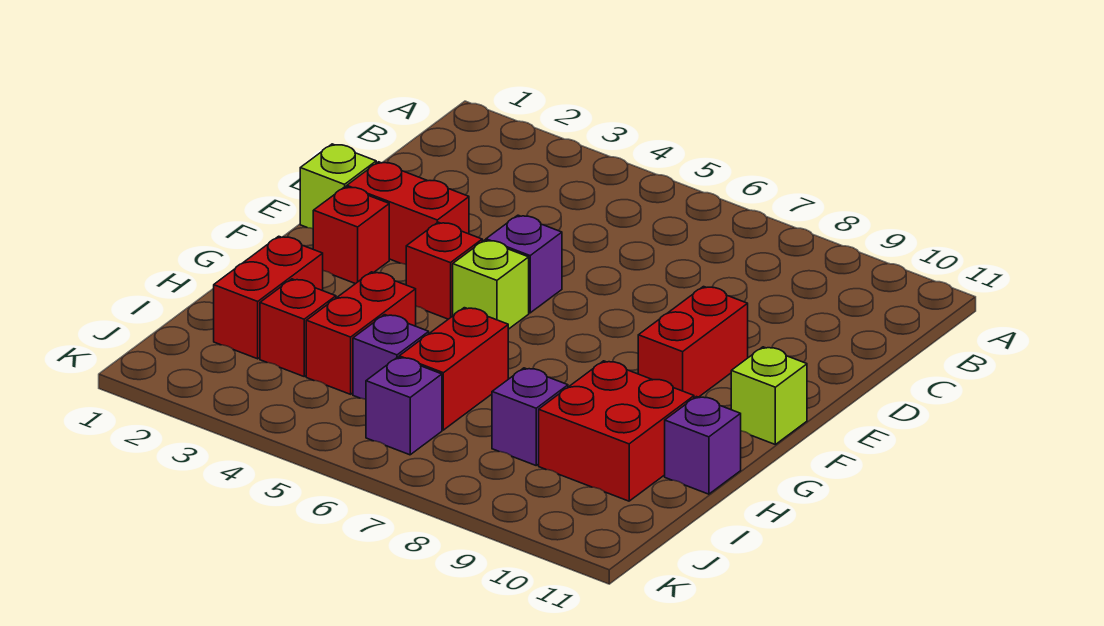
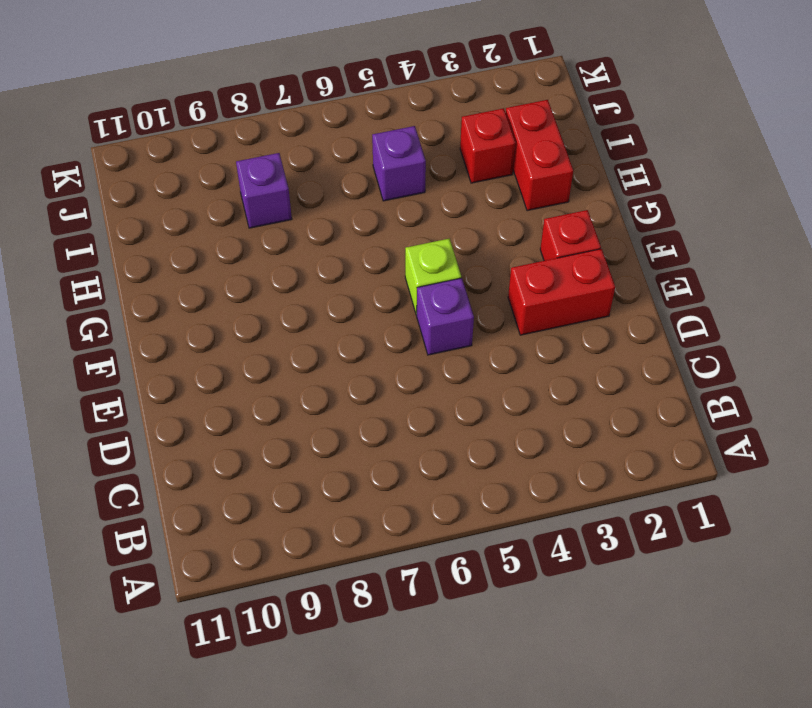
none -> lime brick E1 level 1
none -> red brick E9:F9 level 1
none -> red brick F4 level 1

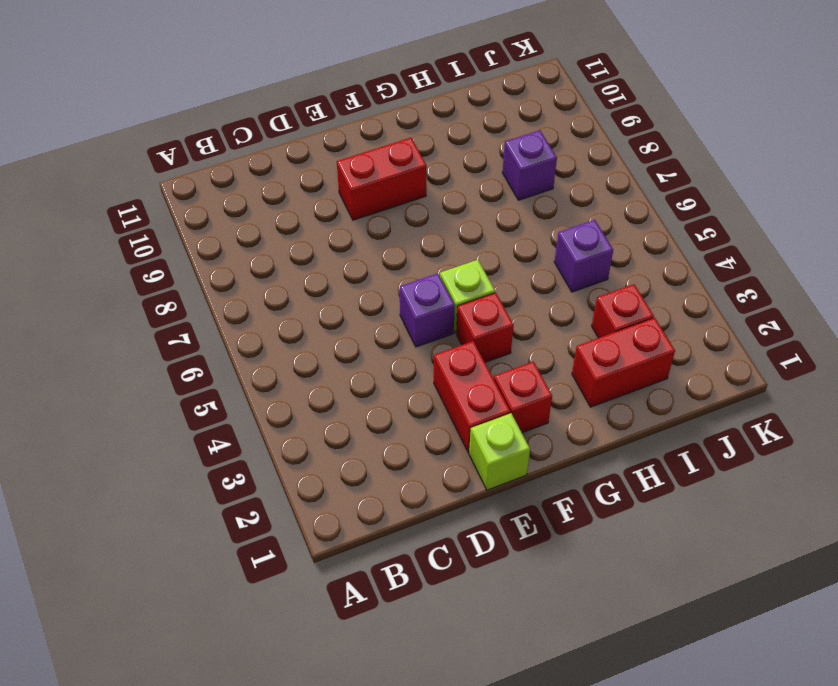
none -> lime brick F11 level 1
none -> red brick H4:I4 level 1
none -> red brick H6:I6 level 1

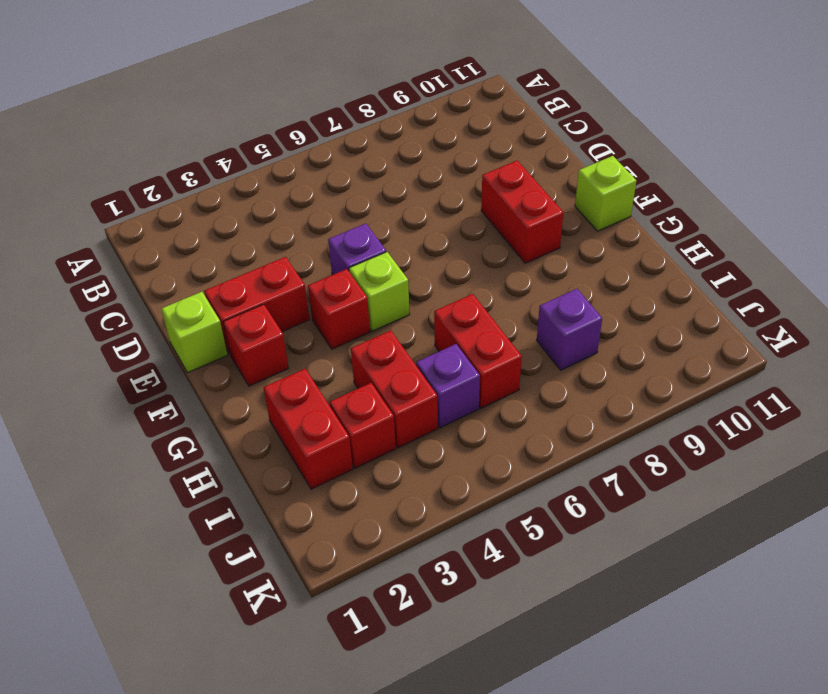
none -> red brick H9:I10 level 1
none -> purple brick H11 level 1
none -> purple brick J6 level 1

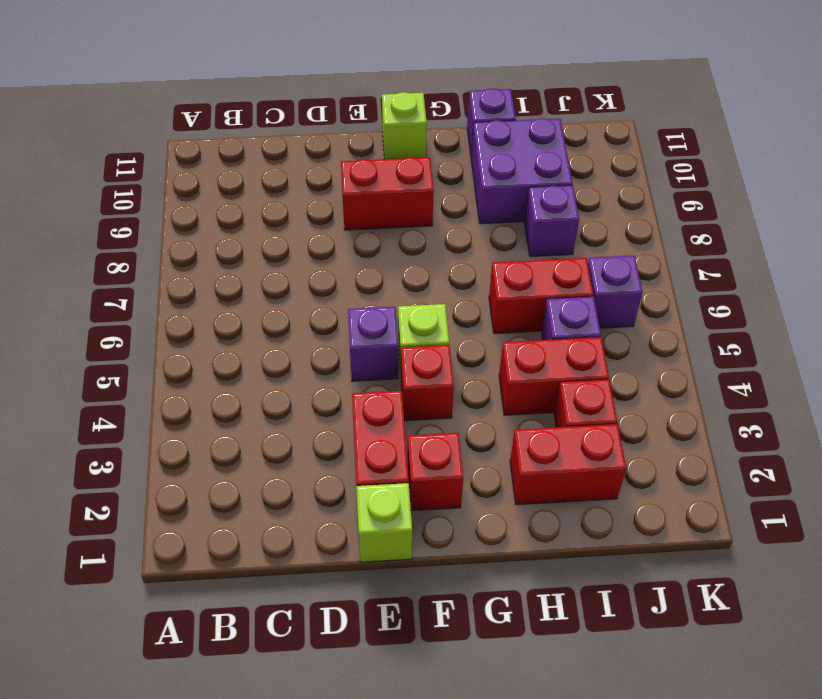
purple brick H9:I10 level 1 -> red brick H9:I10 level 1

